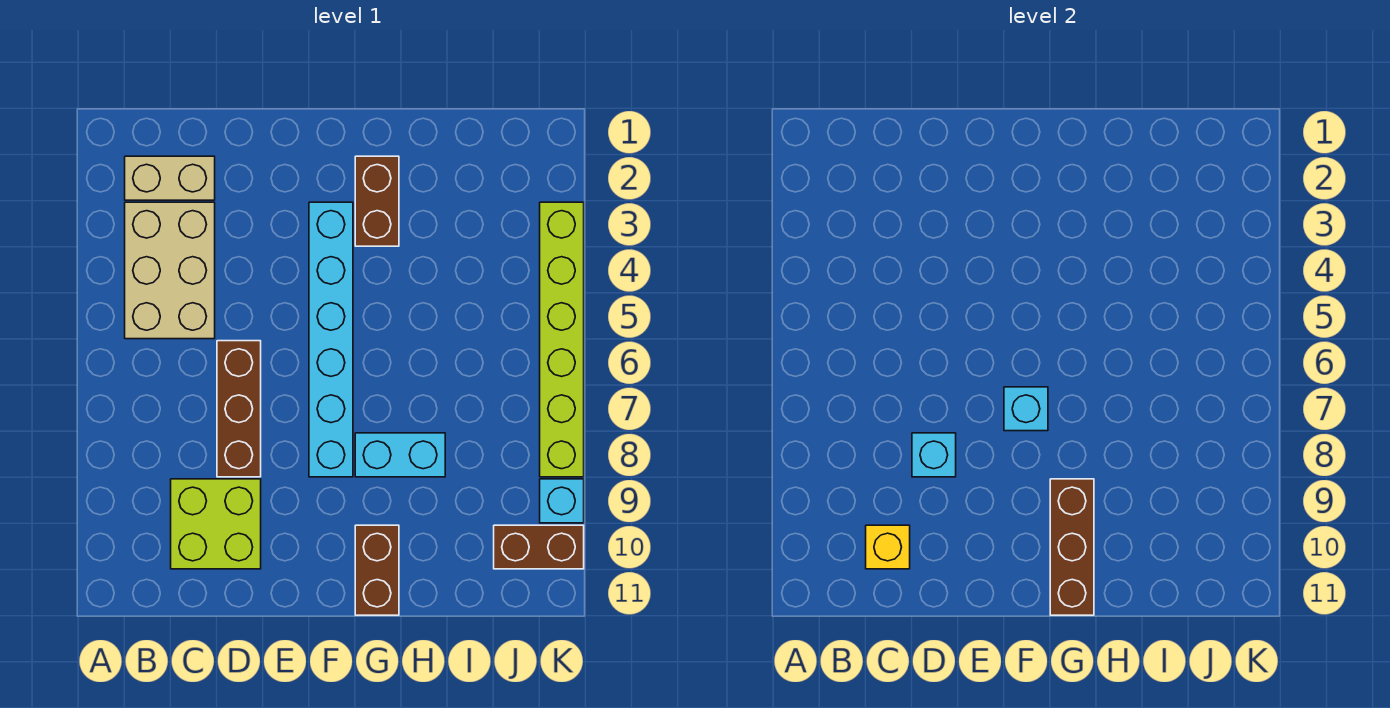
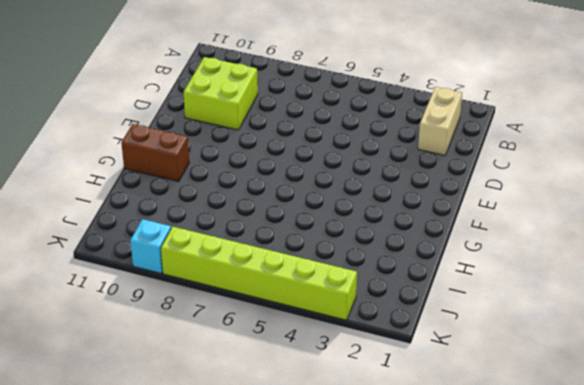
none -> tan brick B3:C5 level 1
none -> brown brick D6:D8 level 1
none -> cyan brick F3:F8 level 1

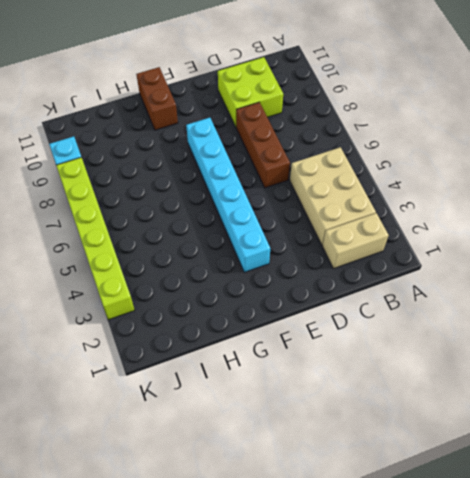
none -> brown brick G2:G3 level 1
none -> cyan brick G8:H8 level 1
none -> brown brick J10:K10 level 1

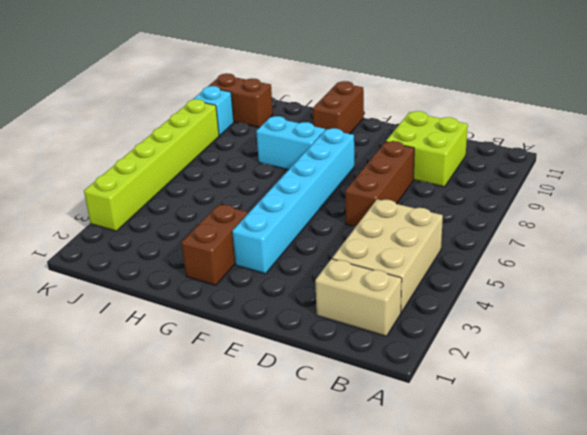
none -> yellow brick C10 level 2
none -> cyan brick D8 level 2
none -> cyan brick F7 level 2

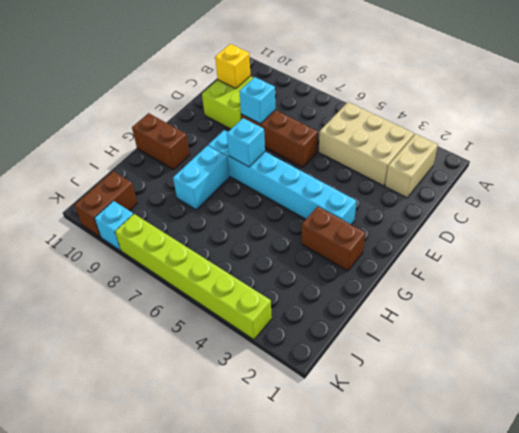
none -> brown brick G9:G11 level 2

